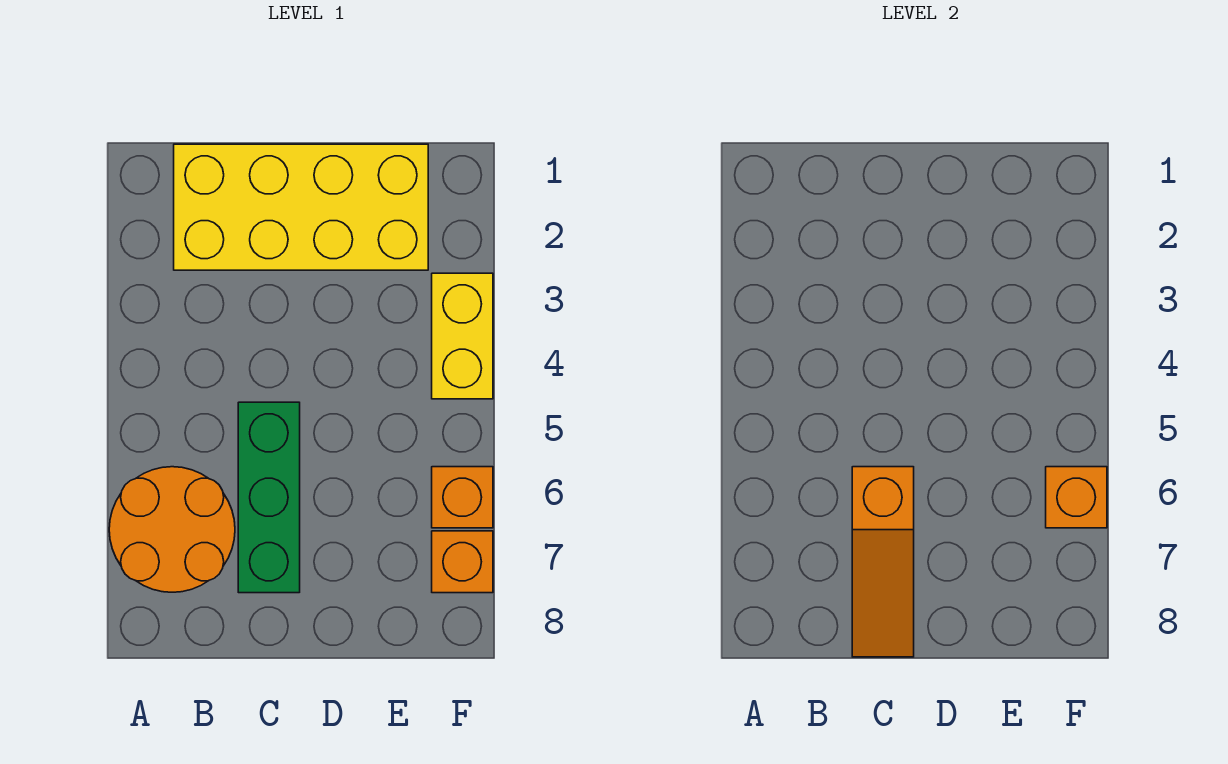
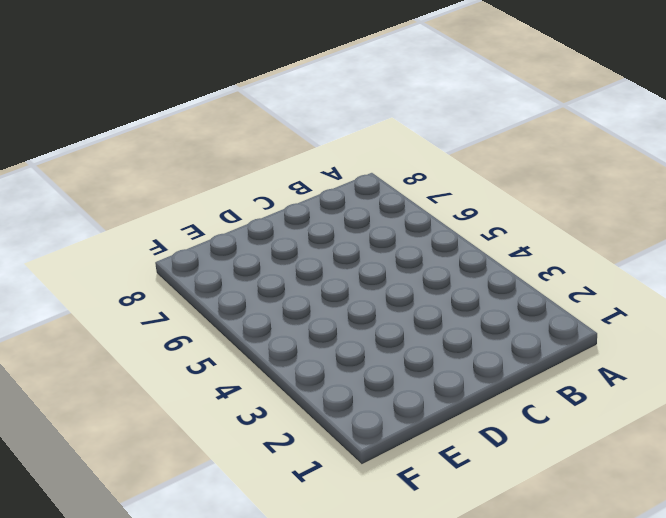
none -> orange round brick A6:B7 level 1
none -> yellow brick B1:E2 level 1

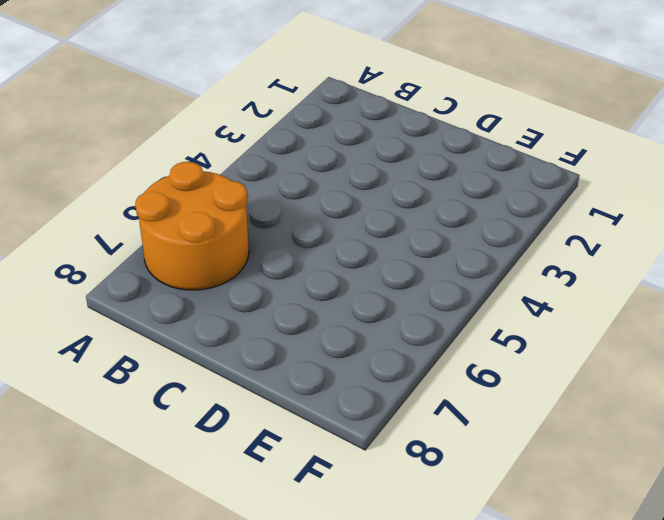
none -> yellow brick B1:E2 level 1
none -> green brick C5:C7 level 1

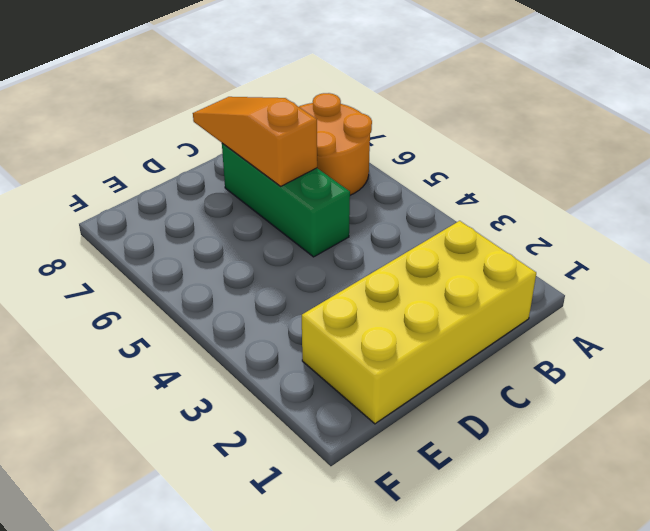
none -> yellow brick F3:F4 level 1
none -> orange brick F6 level 1

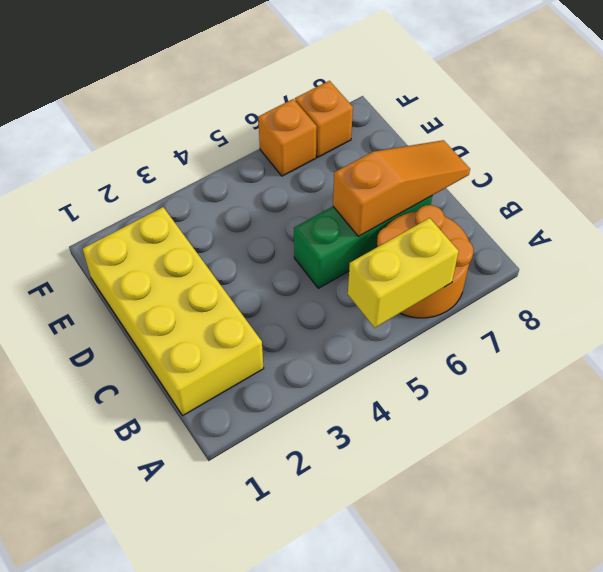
yellow brick A5:A6 level 2 -> yellow brick F3:F4 level 1
none -> orange brick F6 level 2

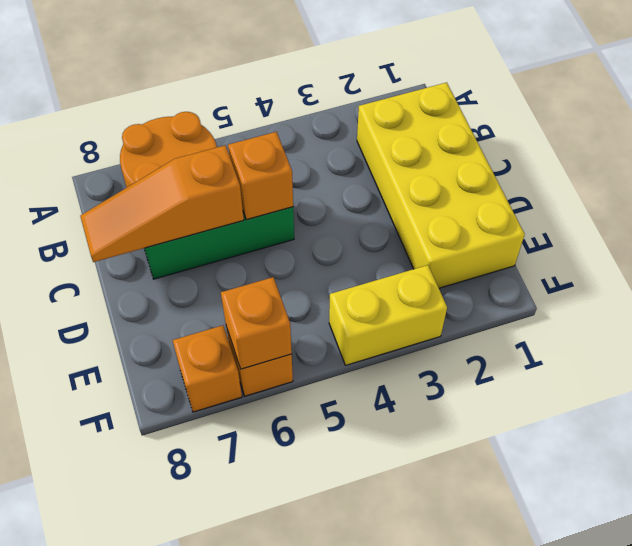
orange brick C5 level 2 -> none

